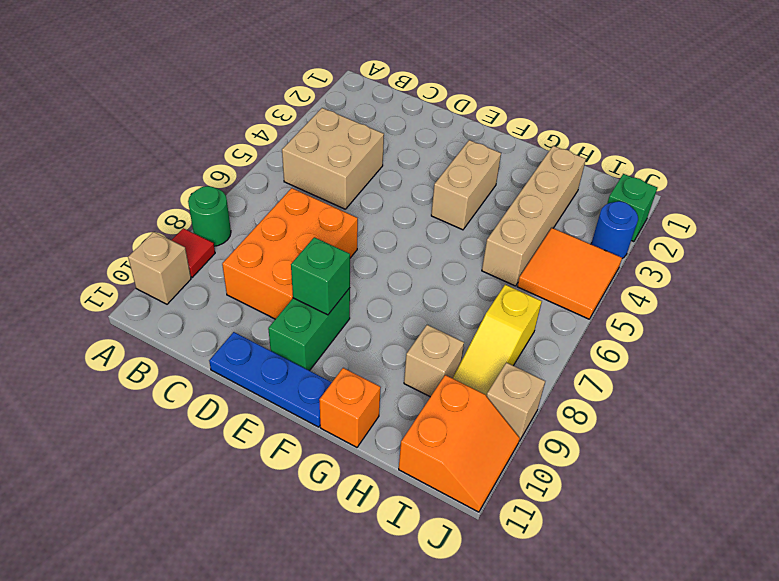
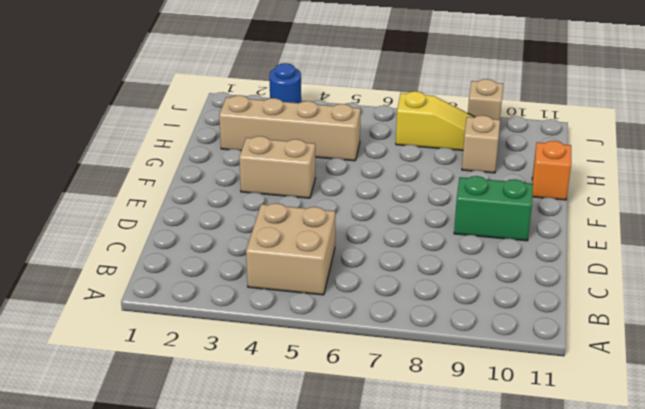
none -> green round brick A8 level 1
none -> red tile A9 level 1
none -> tan brick A10 level 1

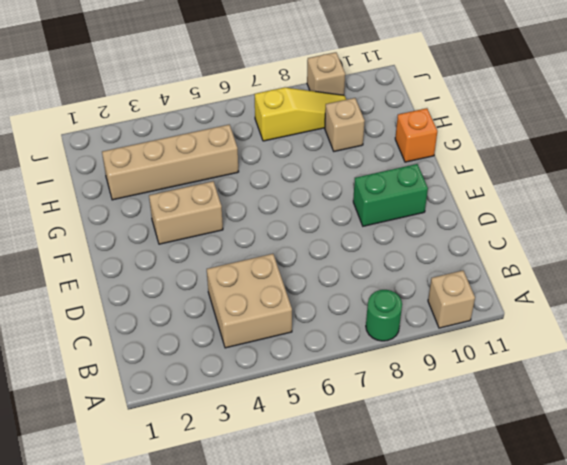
none -> red tile A9 level 1
none -> orange brick C7:D9 level 1
none -> blue plate D11:F11 level 1

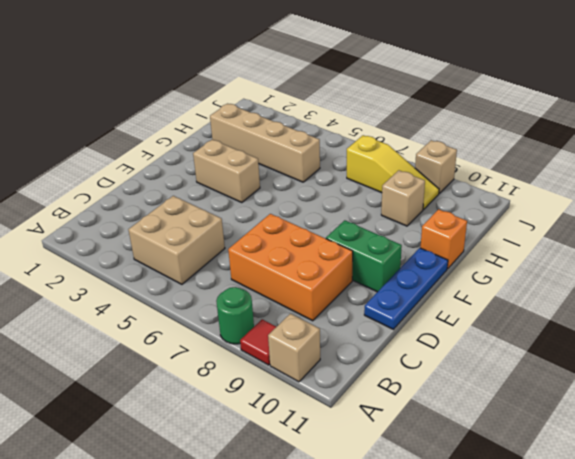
none -> orange tile I4:J5 level 1
none -> orange slope I10:J11 level 1 top I
none -> green brick J2 level 1

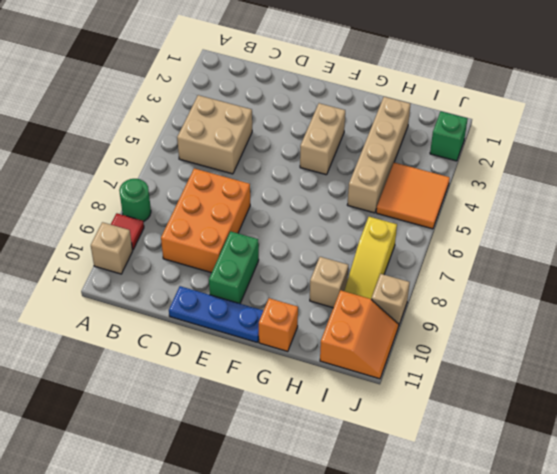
none -> blue round brick J3 level 1
none -> green brick E9 level 2

